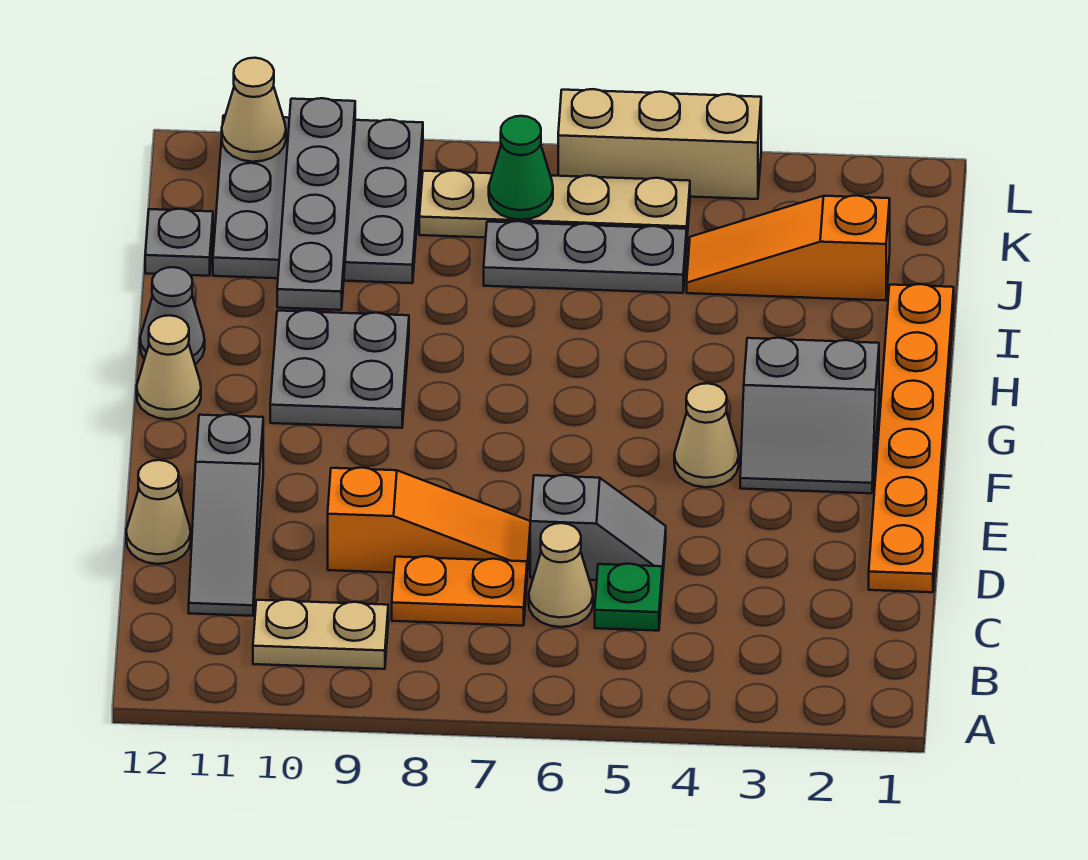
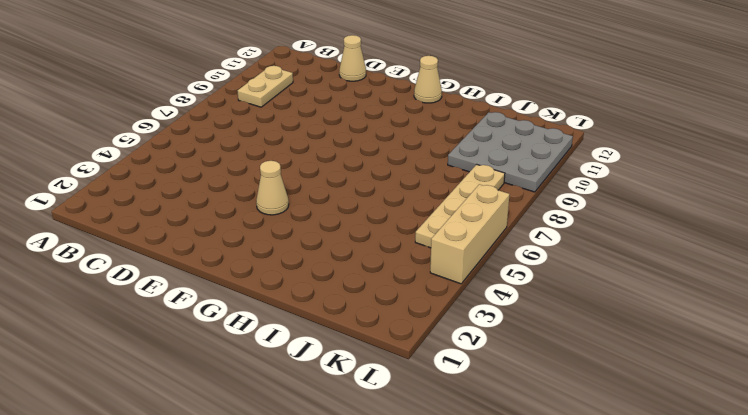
none -> green plate C5 level 1
none -> tan cone C6 level 1
none -> orange plate C7:C8 level 1

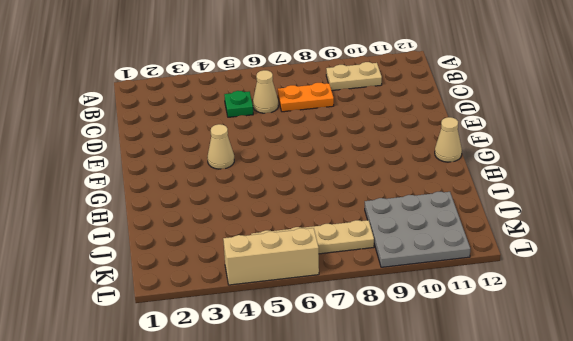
none -> grey slope C11:E11 level 1 top E
none -> orange plate D1:I1 level 1
none -> grey slope D5:D6 level 1 top 6

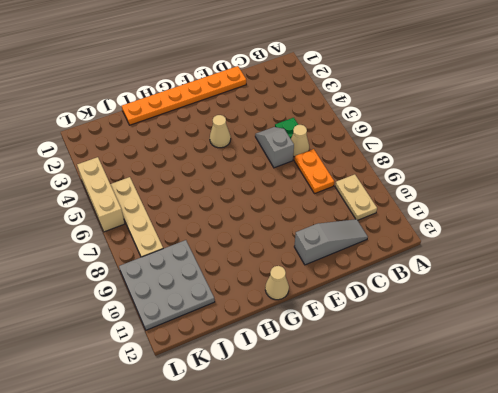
none -> orange slope D7:D9 level 1 top 9
none -> tan cone D12 level 1
none -> grey slope F2:G3 level 1 top G

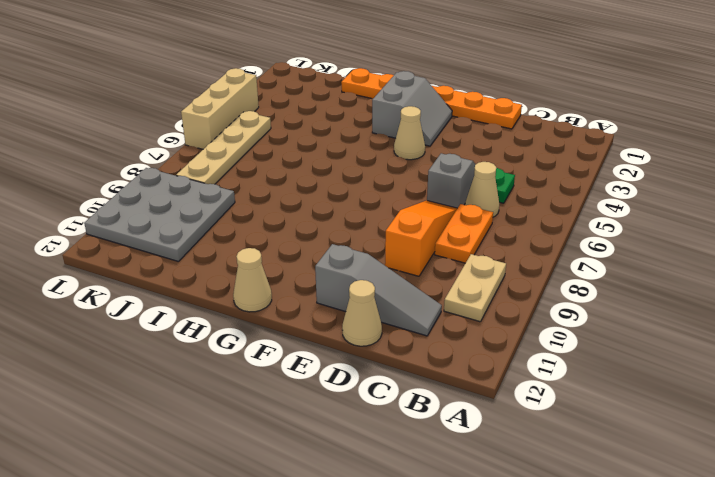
none -> grey plate G9:H10 level 1
none -> grey cone H12 level 1
none -> orange slope J2:J4 level 1 top 2

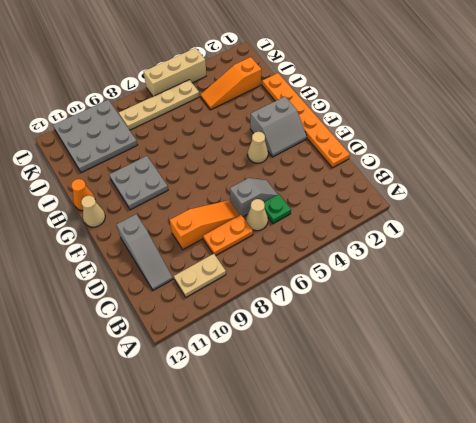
orange cone H12 level 1 -> grey cone H12 level 1
none -> tan cone D12 level 1
none -> grey plate J5:J7 level 1
none -> grey plate J12 level 1

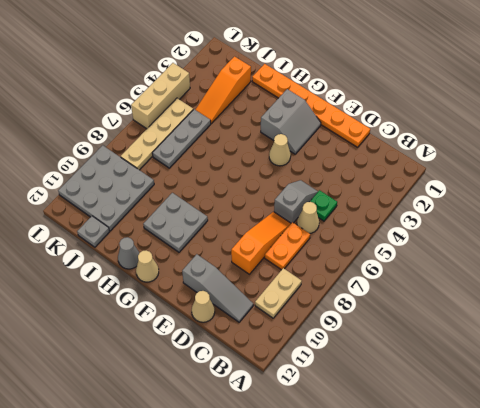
none -> grey plate I10:L10 level 2
none -> green cone K7 level 2
none -> tan cone L11 level 2

